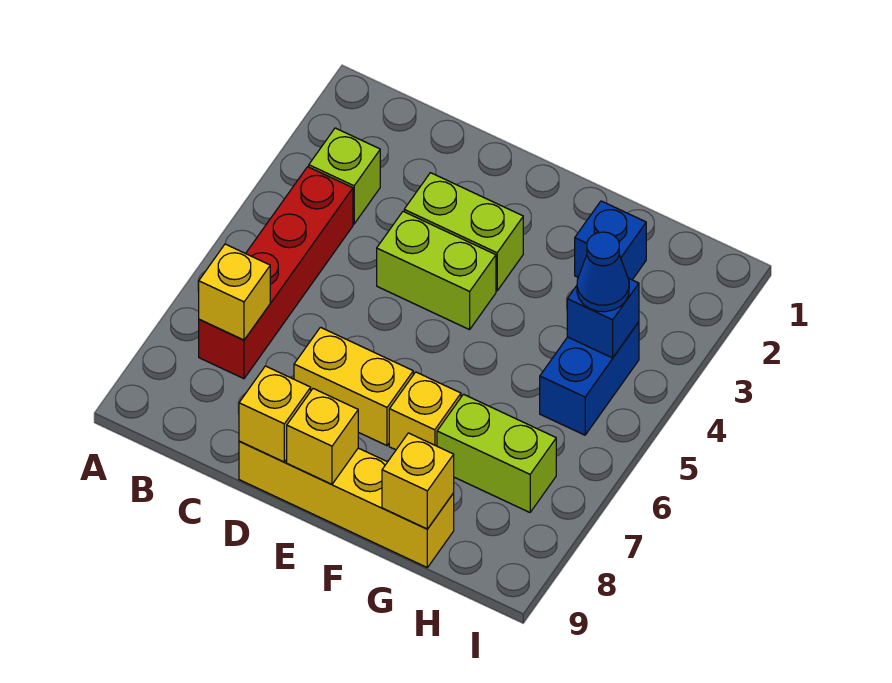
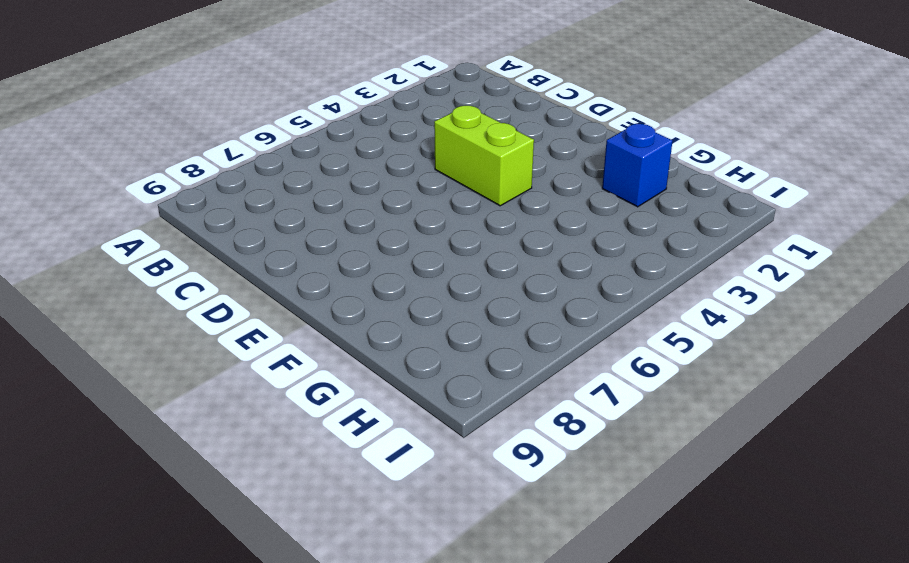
none -> lime brick B3 level 1
none -> red brick B4:B7 level 1
none -> lime brick D3:E3 level 1

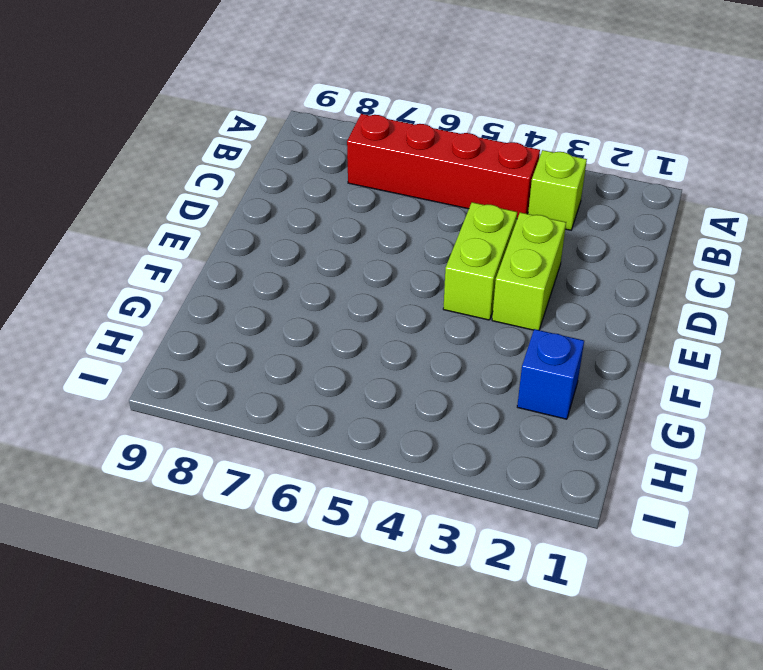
none -> yellow brick D7:E7 level 1
none -> yellow brick D9:G9 level 1
none -> yellow brick F7 level 1

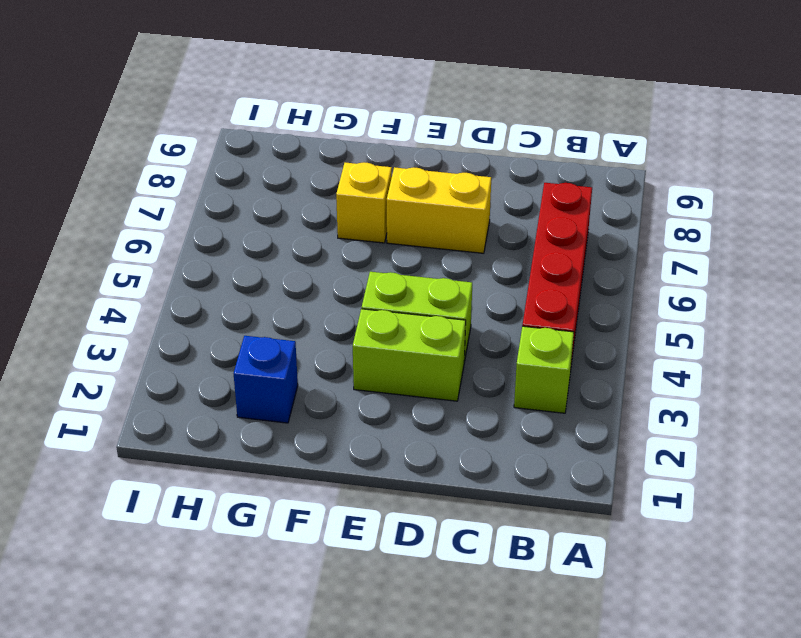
none -> yellow brick D9:G9 level 1
none -> lime brick G7:H7 level 1
none -> blue brick H4:H5 level 1

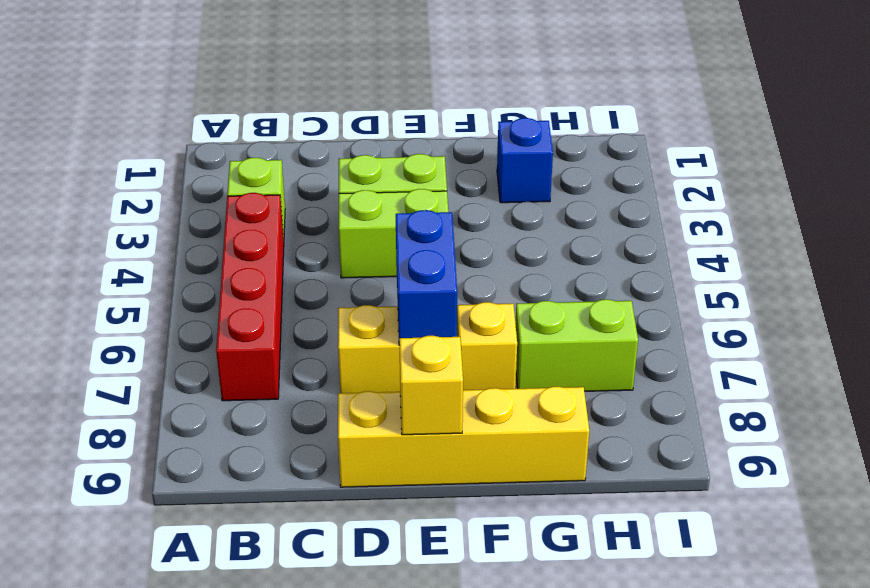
blue brick E6:E7 level 2 -> blue brick H4:H5 level 1
none -> yellow brick B7 level 2
none -> yellow brick D9 level 2
none -> yellow brick G9 level 2

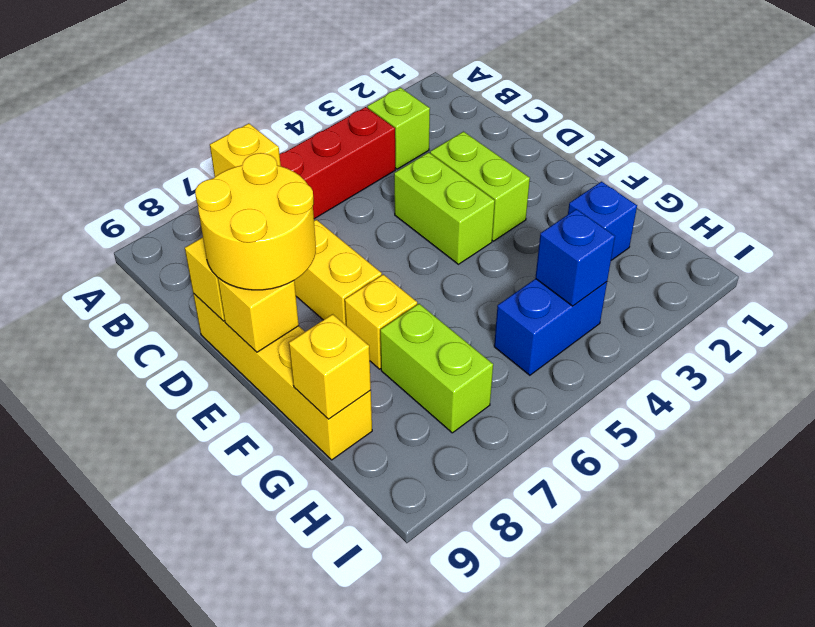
yellow round brick D8:E9 level 3 -> none
none -> blue cone H4 level 3

